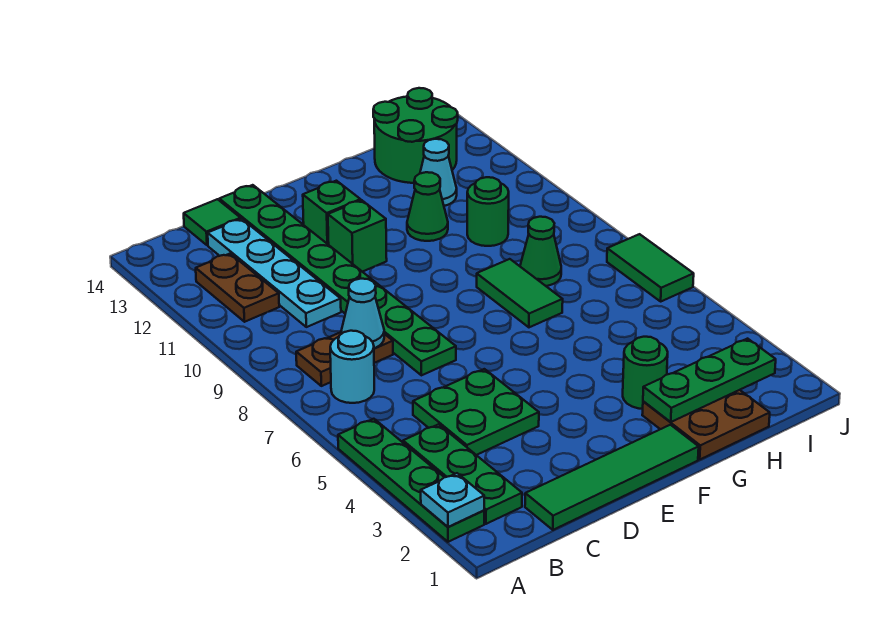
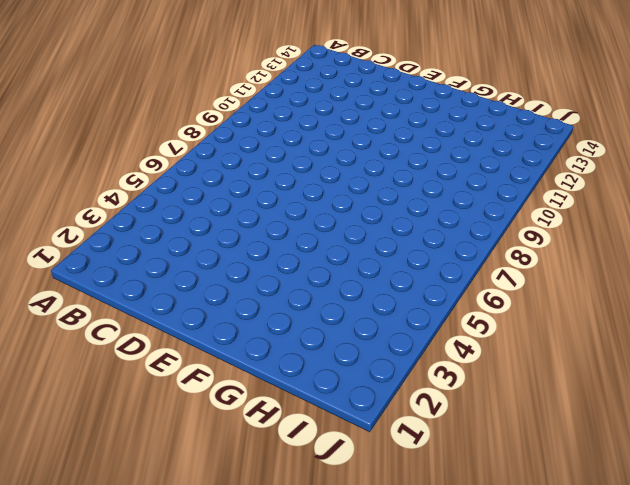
none -> green plate A2:A5 level 1
none -> green plate B2:B4 level 1
none -> cyan round brick B7 level 1

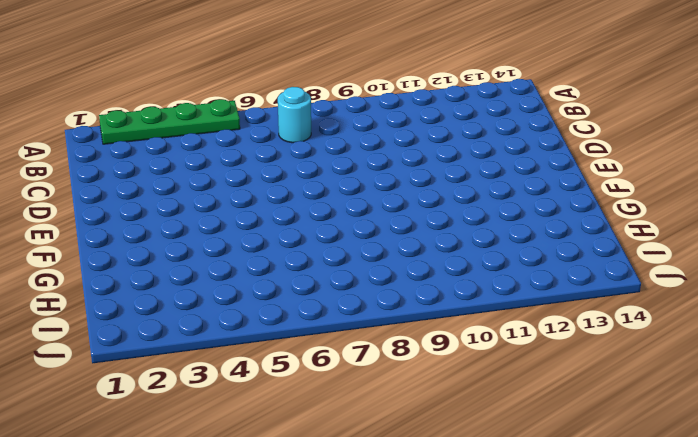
none -> green plate B2:B4 level 1
none -> brown plate B8:C8 level 1
none -> brown plate B11:B12 level 1

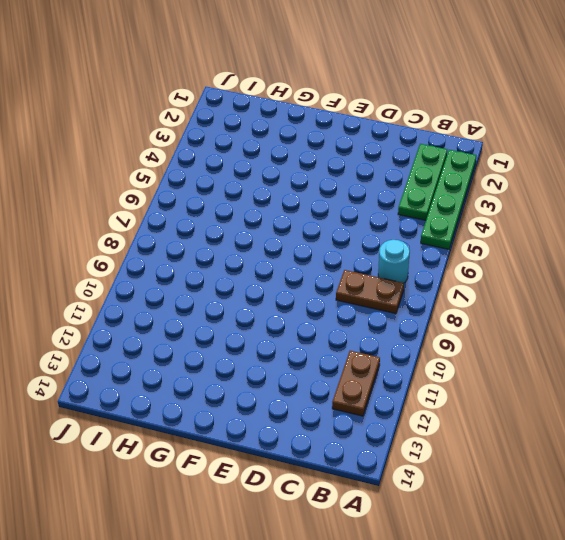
none -> green tile C1:F1 level 1
none -> green plate C4:D5 level 1
none -> cyan plate C10:C13 level 1

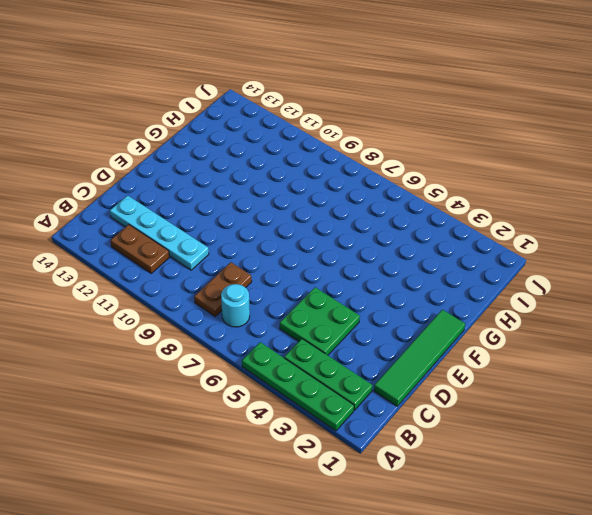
none -> green tile C14 level 1
none -> green plate D7:D14 level 1
none -> green brick E11 level 1

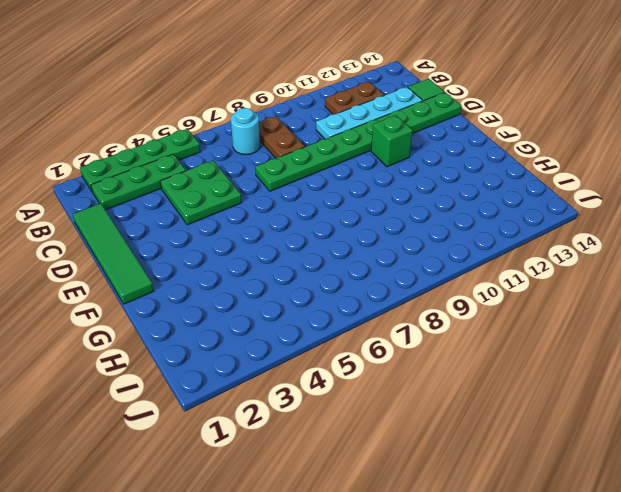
none -> green brick E12 level 1
none -> brown plate G1:H2 level 1
none -> green round brick G3 level 1

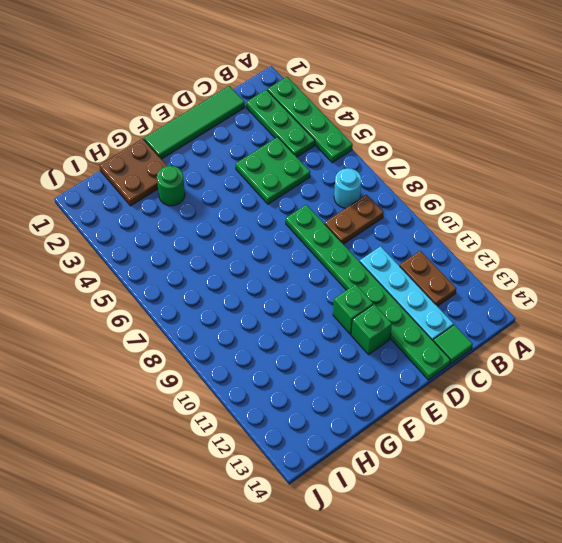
none -> green tile G7:G8 level 1
none -> green cone G11 level 1
none -> green cone H8 level 1

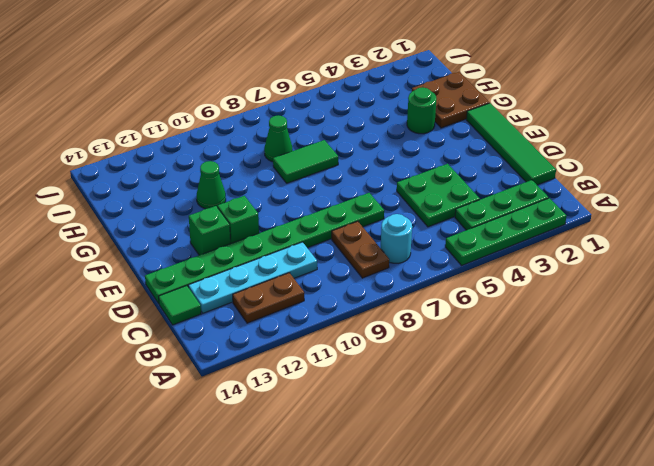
none -> green round brick H10 level 1
none -> cyan cone H12 level 1
none -> green round brick H13:I14 level 1

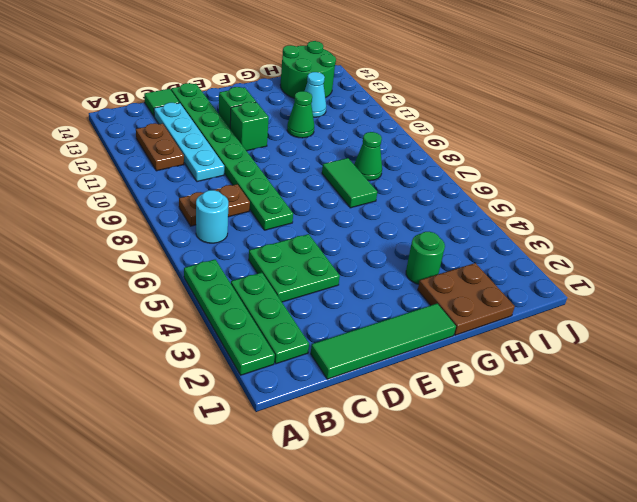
none -> green round brick H10 level 1
none -> green tile J6:J7 level 1
none -> cyan plate A2 level 2

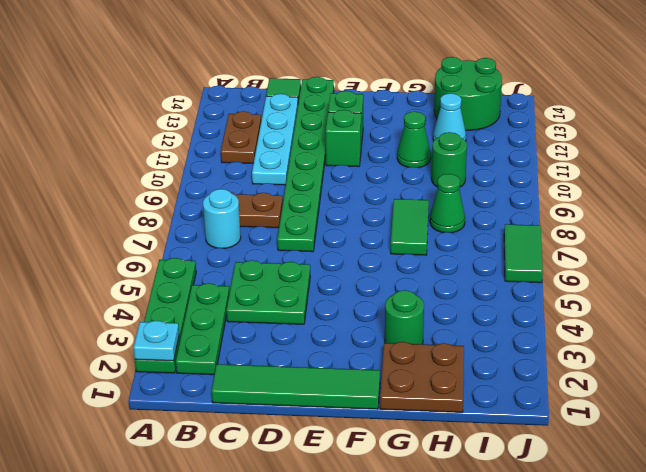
none -> cyan cone C8 level 2
none -> green plate G2:I2 level 2

